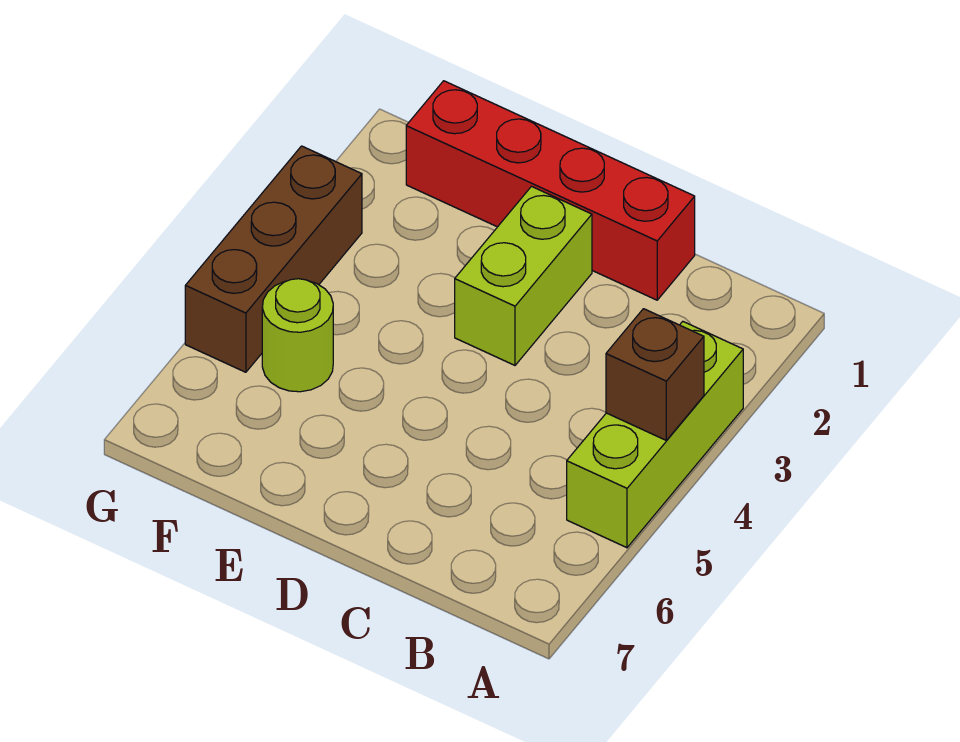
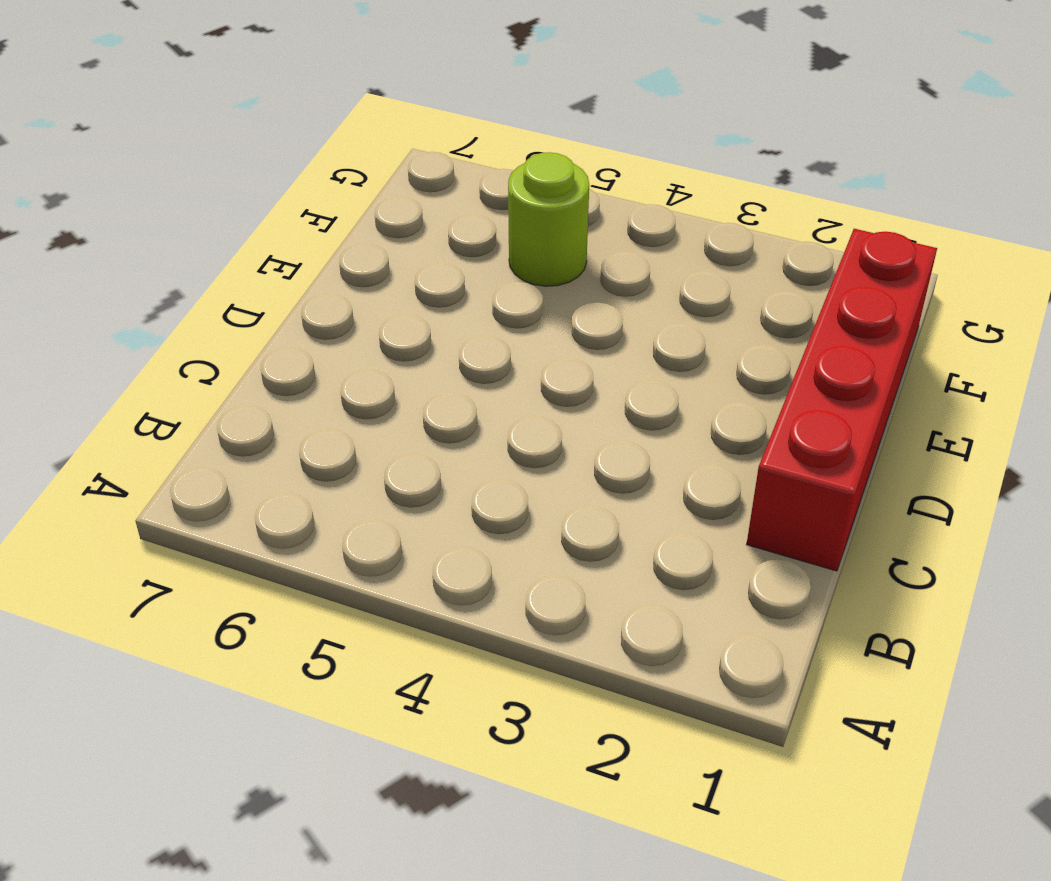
none -> lime brick A3:A5 level 1
none -> lime brick D2:D3 level 1

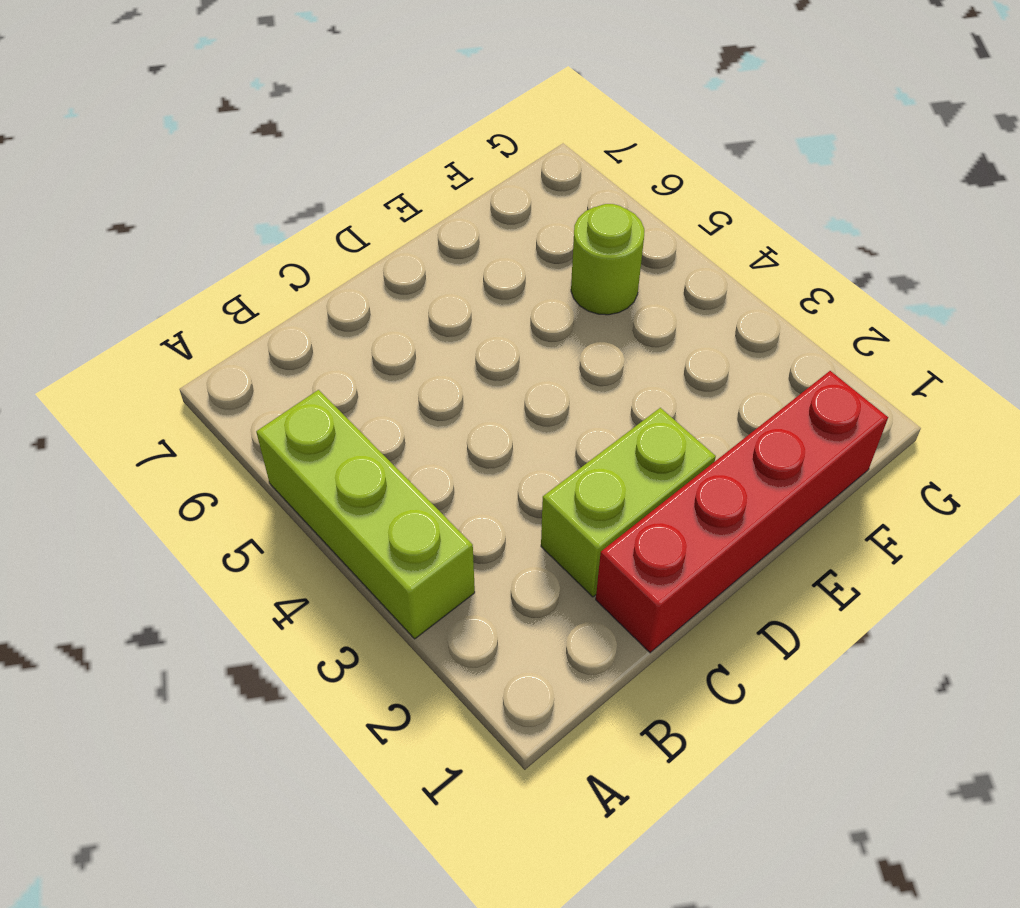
lime brick C2:D2 level 1 -> lime brick D2:D3 level 1
none -> brown brick G3:G5 level 1
none -> brown brick A4 level 2

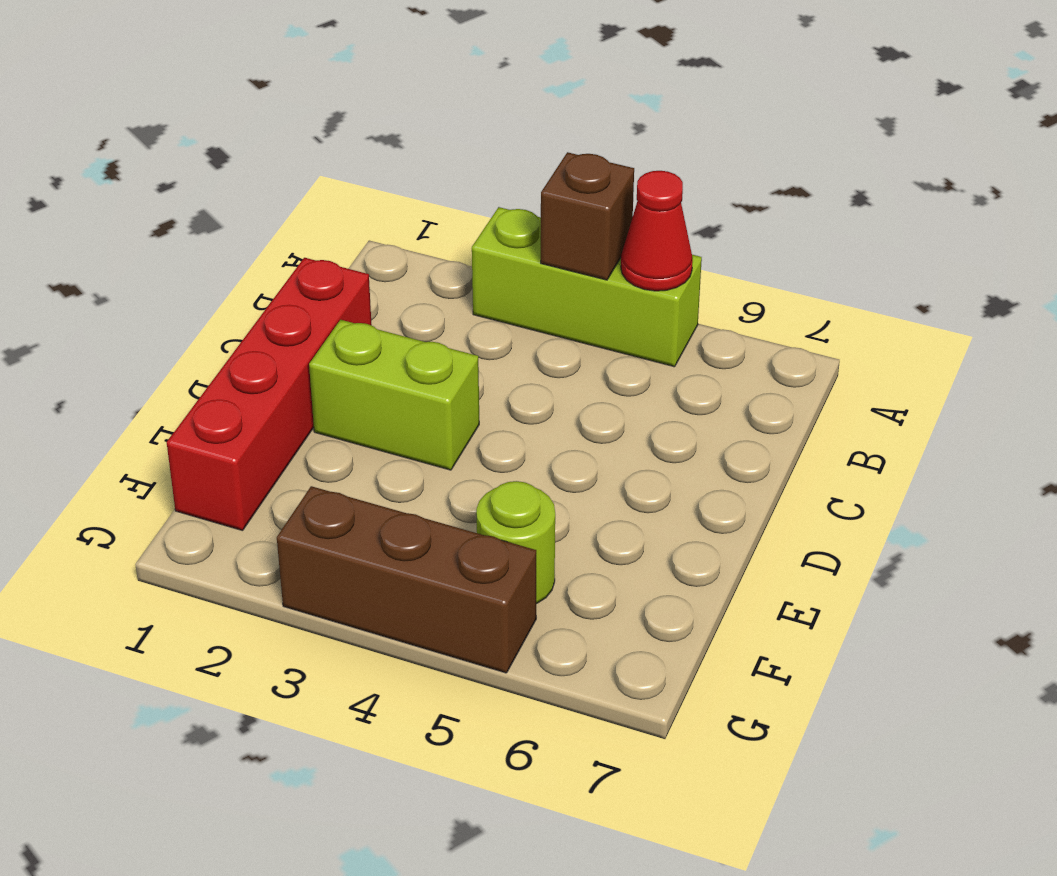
red cone A5 level 2 -> none

